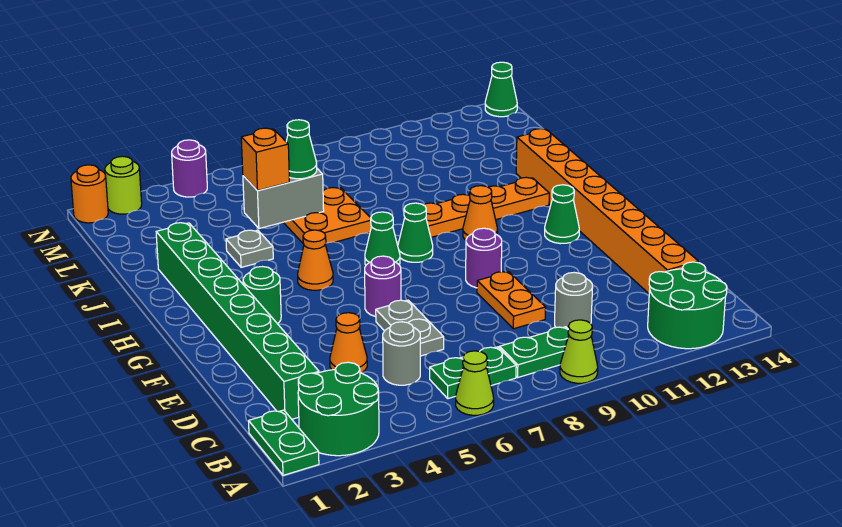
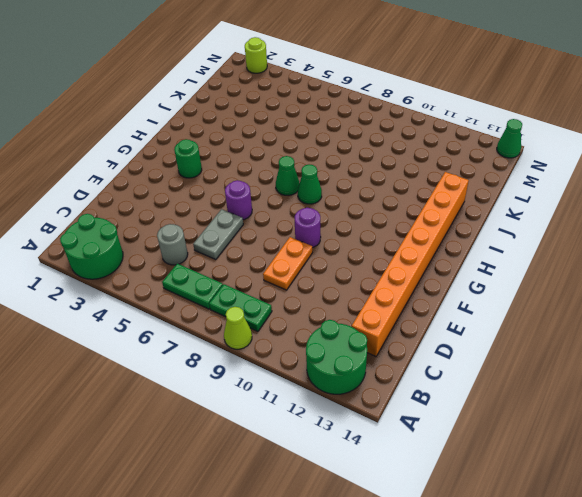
none -> green plate A1:B1 level 1
none -> lime cone A6 level 1
none -> green brick C2:J2 level 1
none -> grey round brick C10 level 1

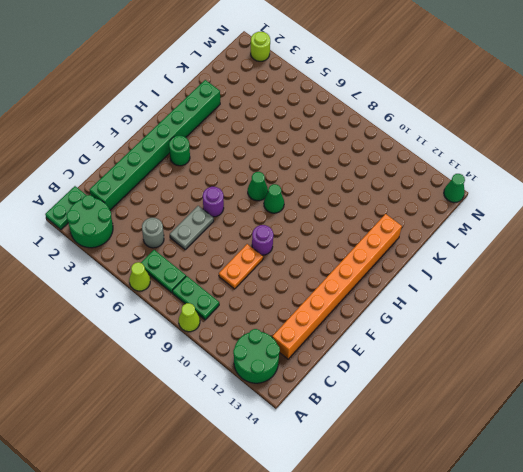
none -> grey round brick C10 level 1
none -> orange cone D4 level 1
none -> green cone G12 level 1
none -> orange cone H5 level 1

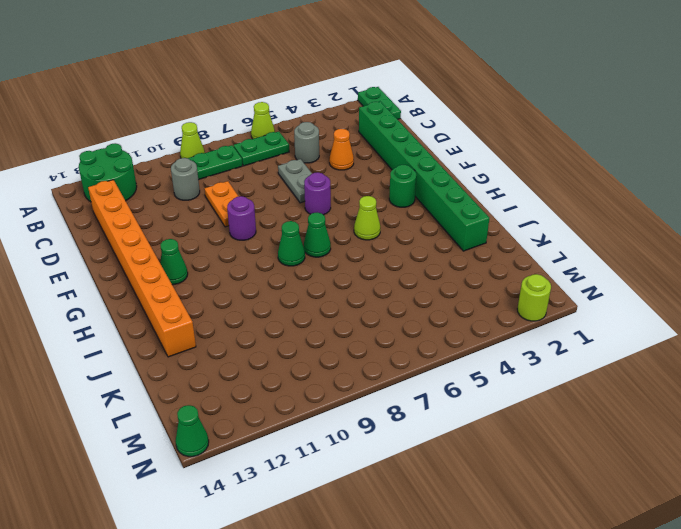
lime cone H5 level 1 -> orange cone H5 level 1
none -> green round brick A2:B3 level 1
none -> orange cone H10 level 1
none -> orange plate I9:I12 level 1
none -> grey plate J4 level 1

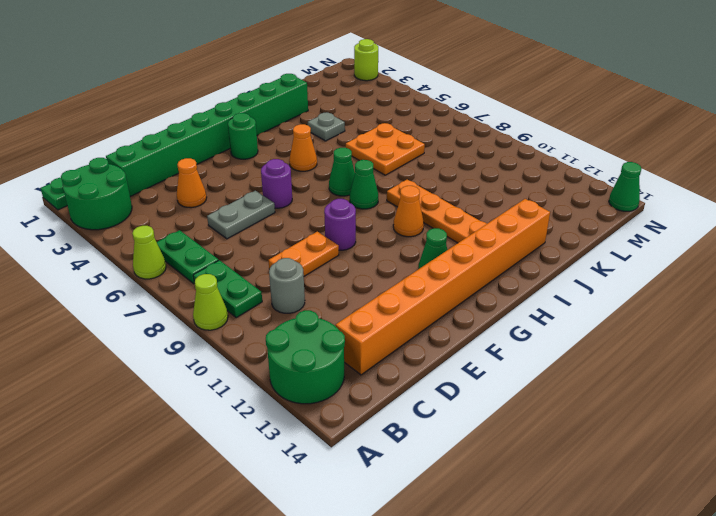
none -> grey round brick C5 level 1
none -> orange round brick N1 level 1
none -> purple round brick N4 level 1
none -> grey brick K5:K6 level 2

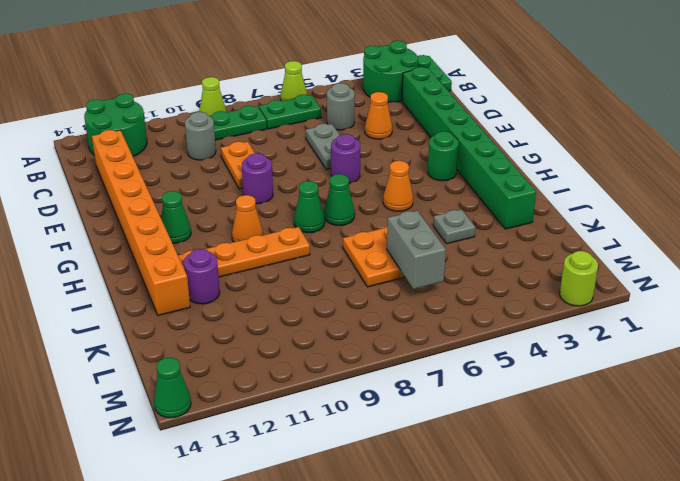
purple round brick J12 level 1 -> purple round brick N4 level 1
grey brick K6:L6 level 2 -> grey brick K5:K6 level 2
none -> orange round brick N1 level 1
none -> orange brick K5 level 3
none -> green cone K6 level 3

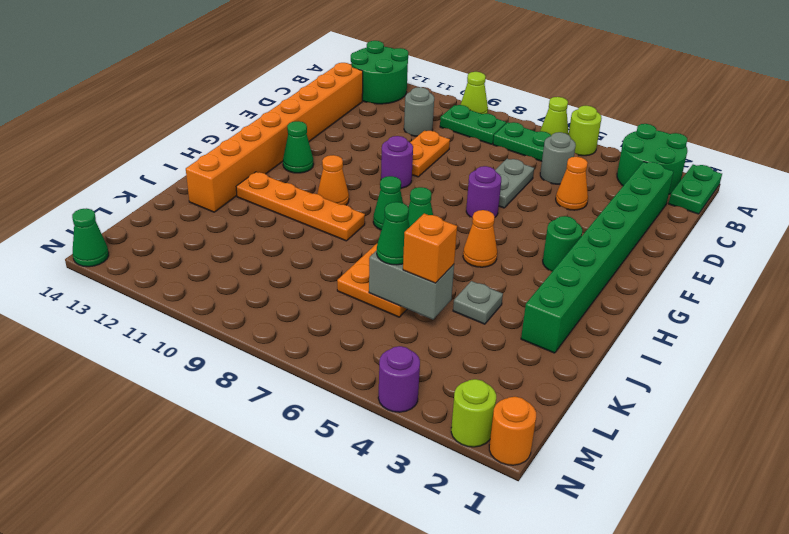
lime round brick A5 level 1 -> none

